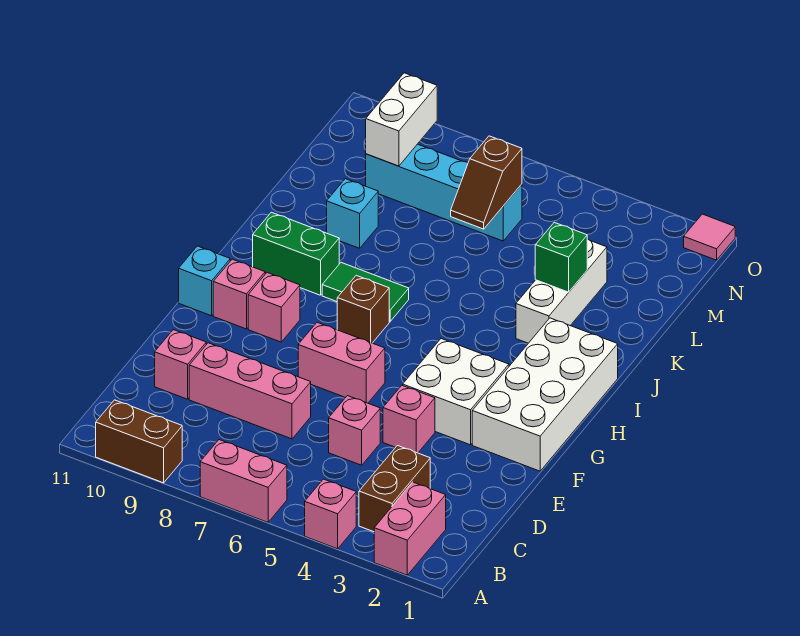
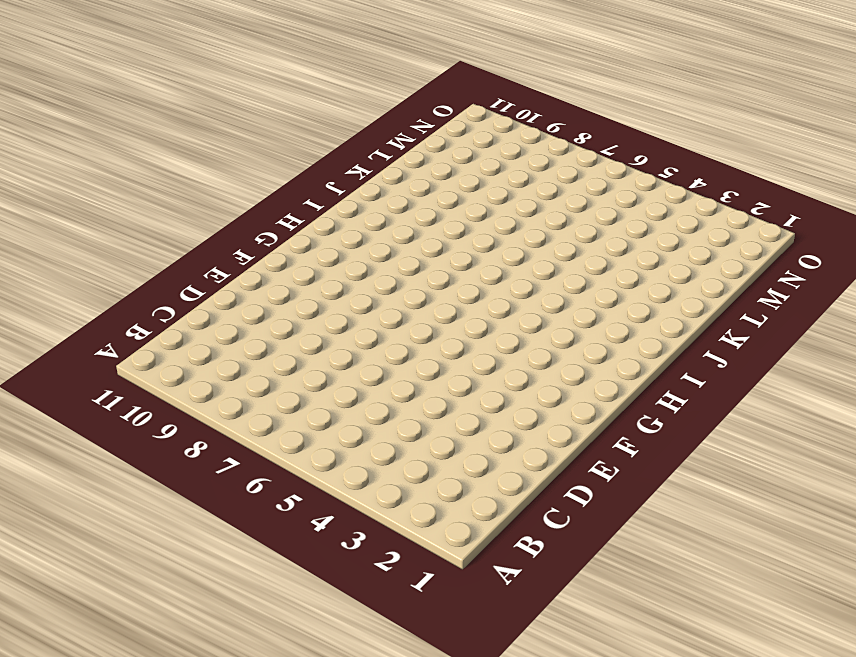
none -> pink brick A2:B2 level 1
none -> pink brick A4 level 1
none -> pink brick A6:A7 level 1

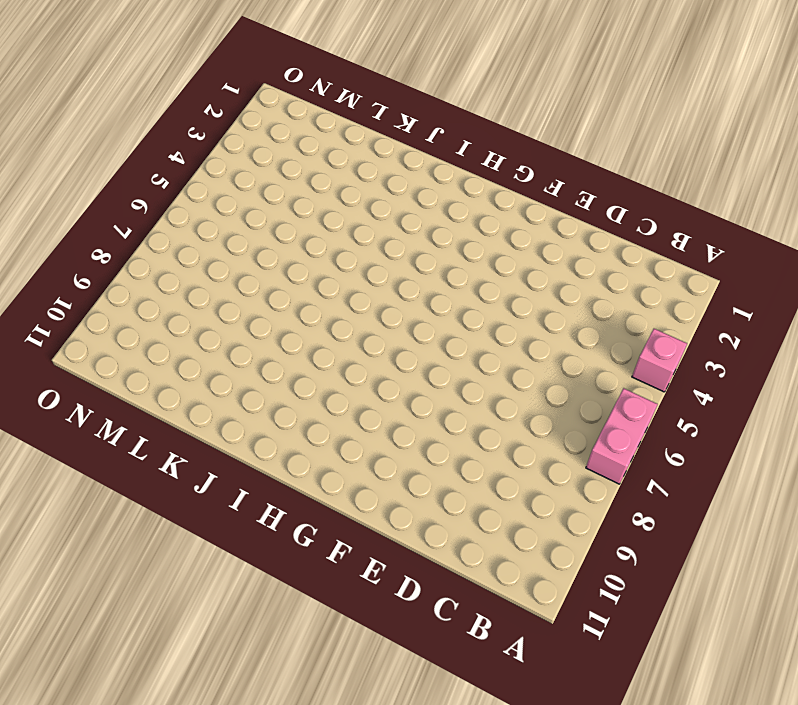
none -> pink brick A2:B2 level 1
none -> brown brick A9:A10 level 1
none -> brown brick B3:C3 level 1

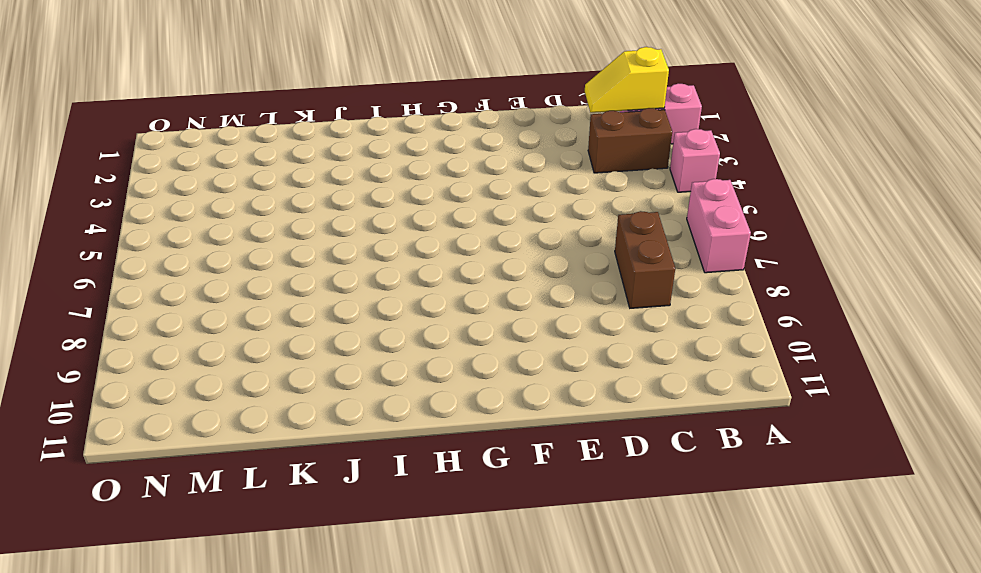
yellow slope B2:C2 level 2 top B -> none
brown brick C7:C8 level 1 -> brown brick A9:A10 level 1
none -> pink brick D5 level 1
none -> pink brick D7:D9 level 1
none -> pink brick D10 level 1

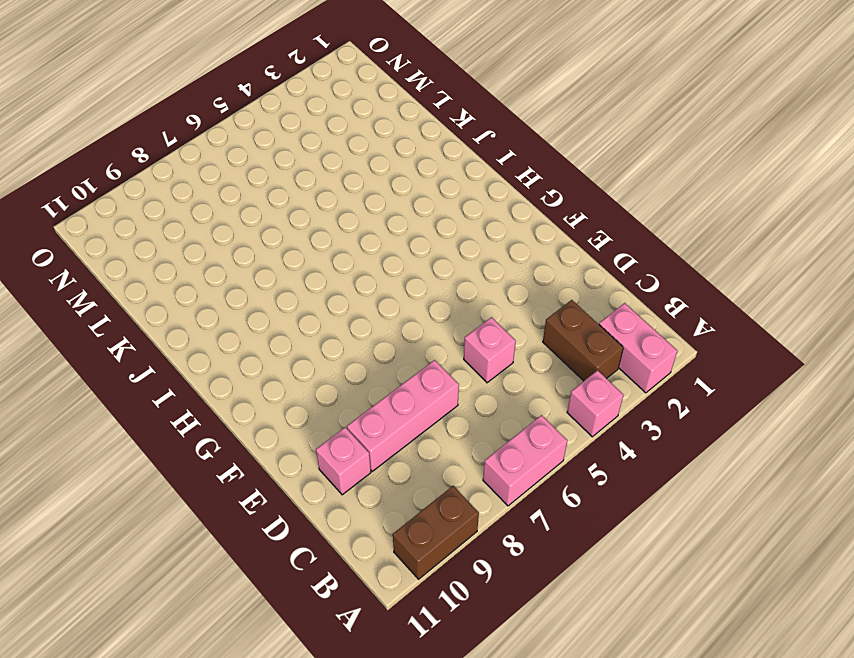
none -> pink brick E4 level 1
none -> white brick F1:I2 level 1
none -> white brick F3:G4 level 1

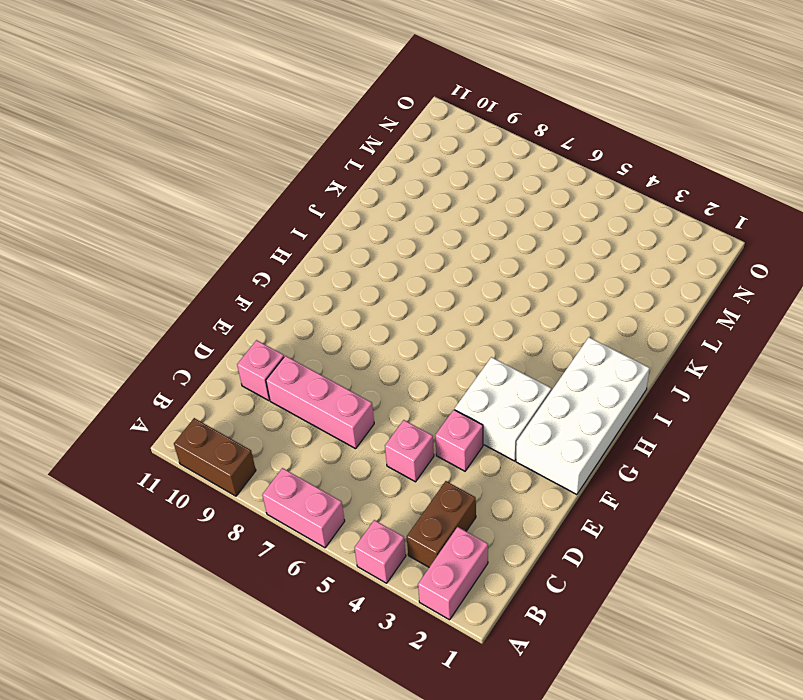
none -> pink brick F6:F7 level 1
none -> pink brick G9 level 1
none -> pink brick G10 level 1

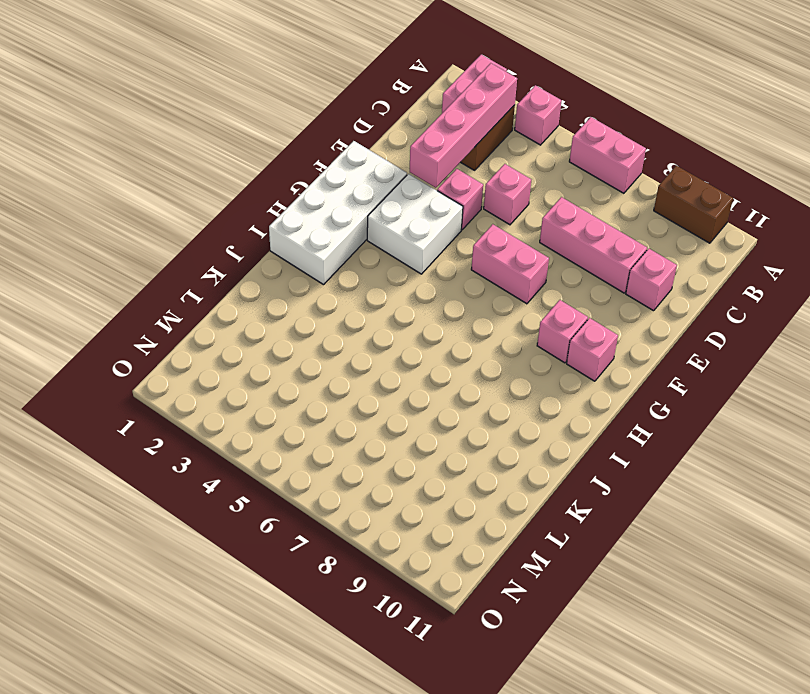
pink brick B3:E3 level 2 -> none
none -> cyan brick G11 level 1
none -> brown brick H7 level 1
none -> green tile I7:I8 level 1

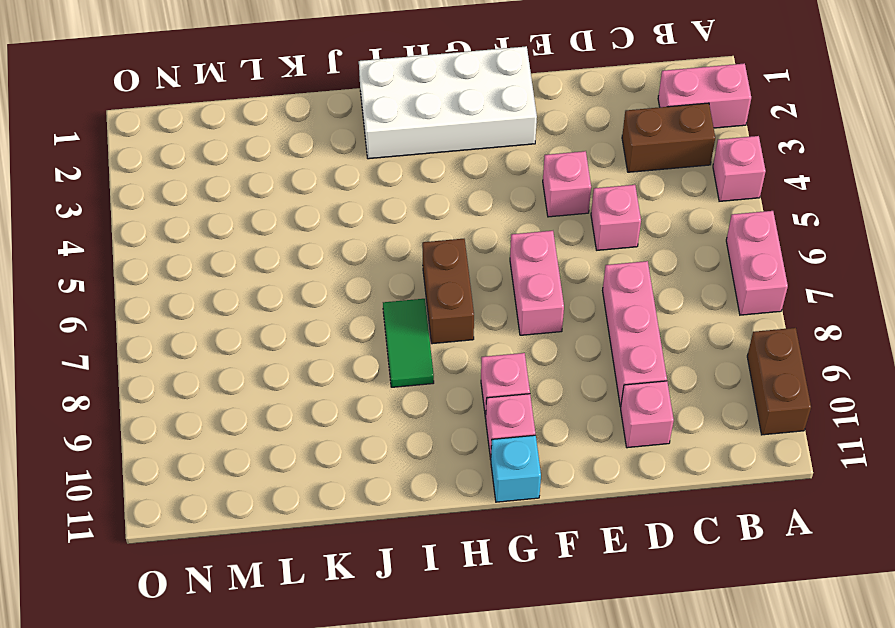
brown brick H6:H7 level 1 -> brown brick H7 level 1
none -> white brick F3:G4 level 1
none -> green brick I9:I10 level 1
none -> white brick J3:L3 level 1

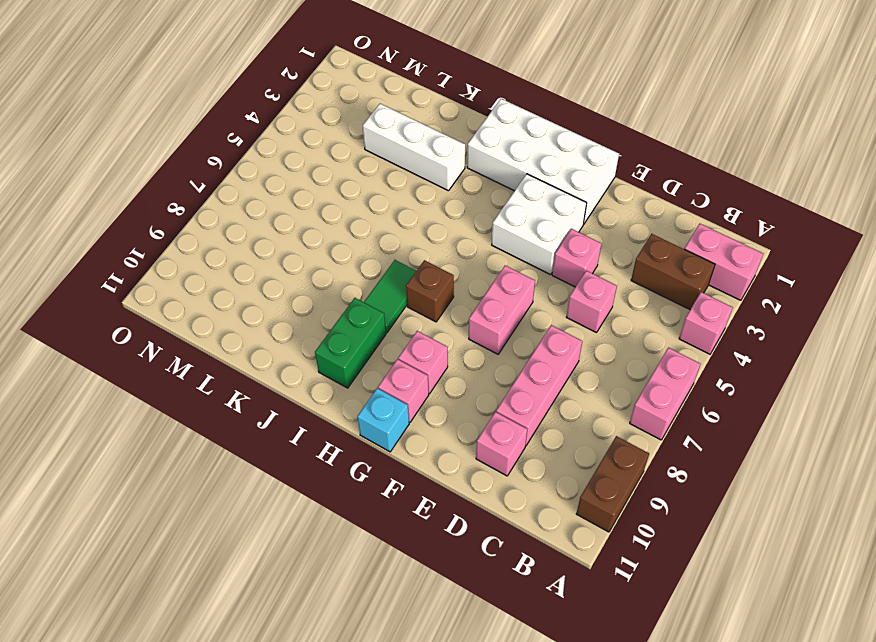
none -> cyan brick K9 level 1
none -> cyan brick M6:M9 level 1
none -> pink tile O1 level 1

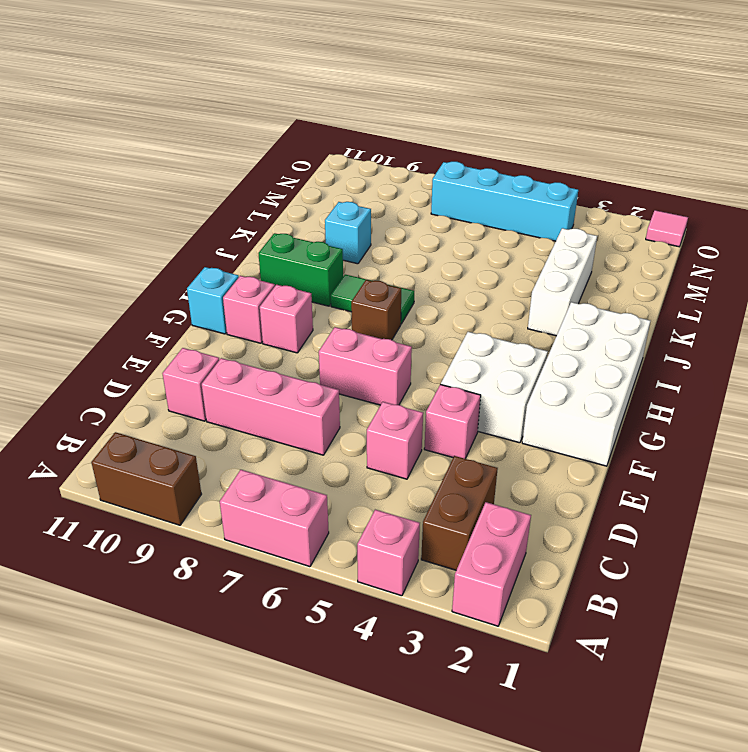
cyan brick N4:N7 level 1 -> cyan brick M6:M9 level 1
none -> green brick K3 level 2
none -> brown slope L6:M6 level 2 top M
none -> white brick M9:N9 level 2

